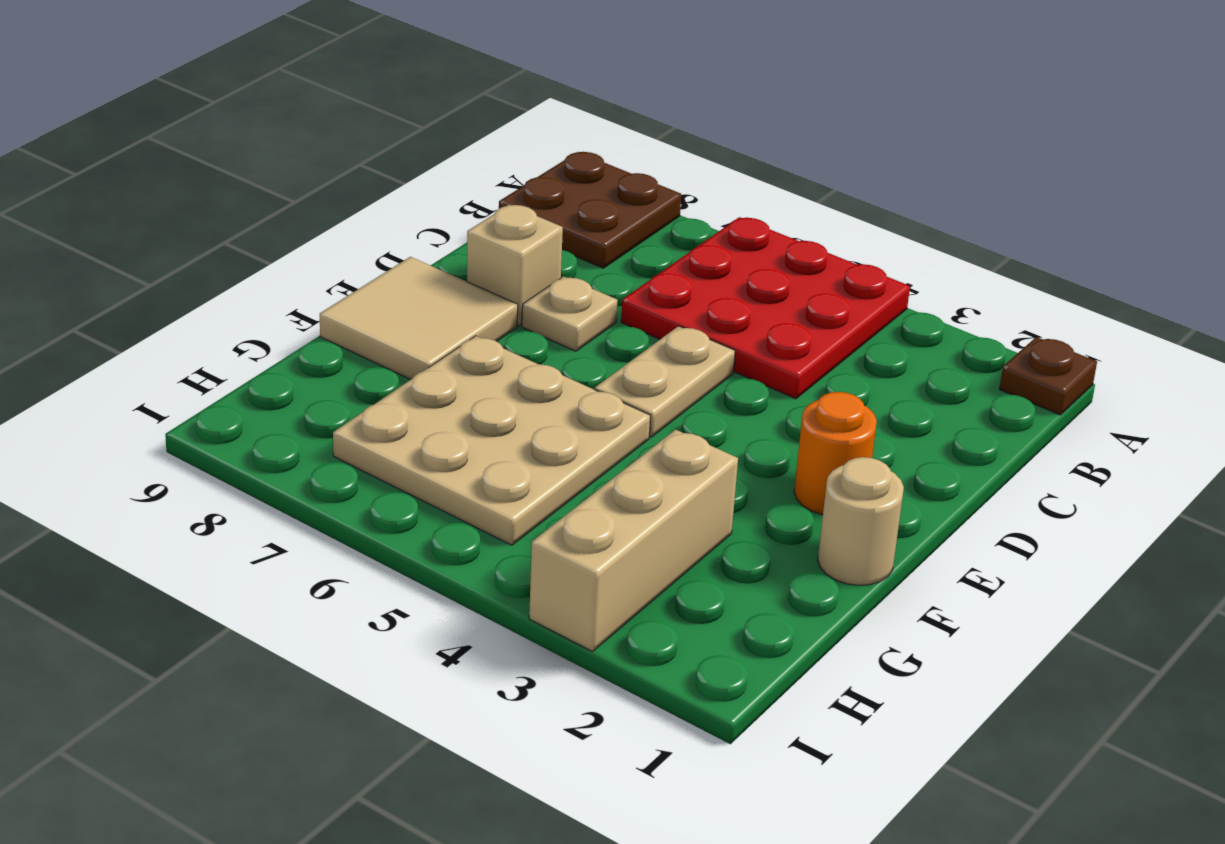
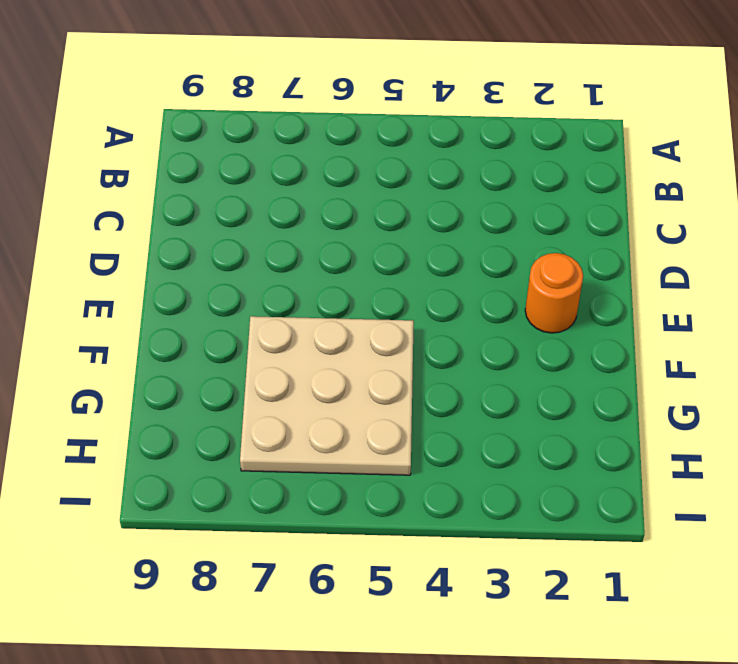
none -> brown plate A1 level 1
none -> red plate A4:C6 level 1

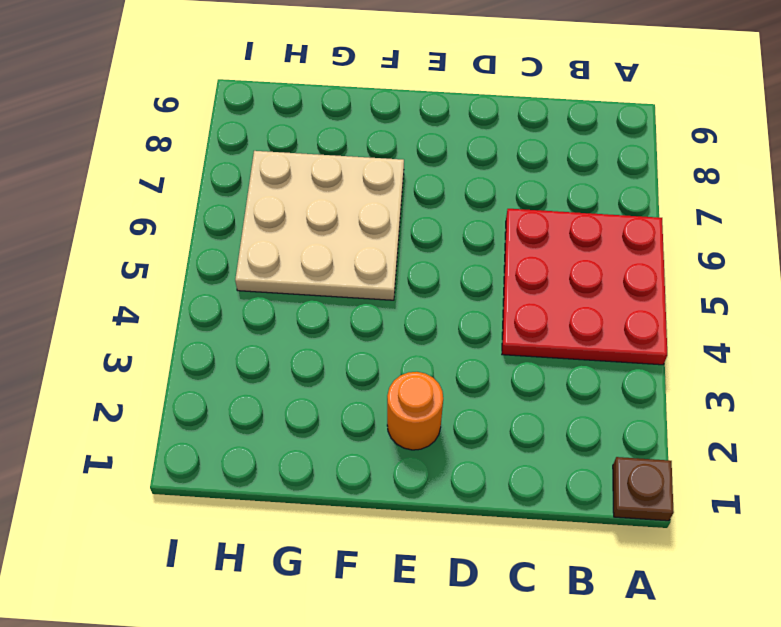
none -> brown plate A8:B9 level 1
none -> tan plate D5:E5 level 1

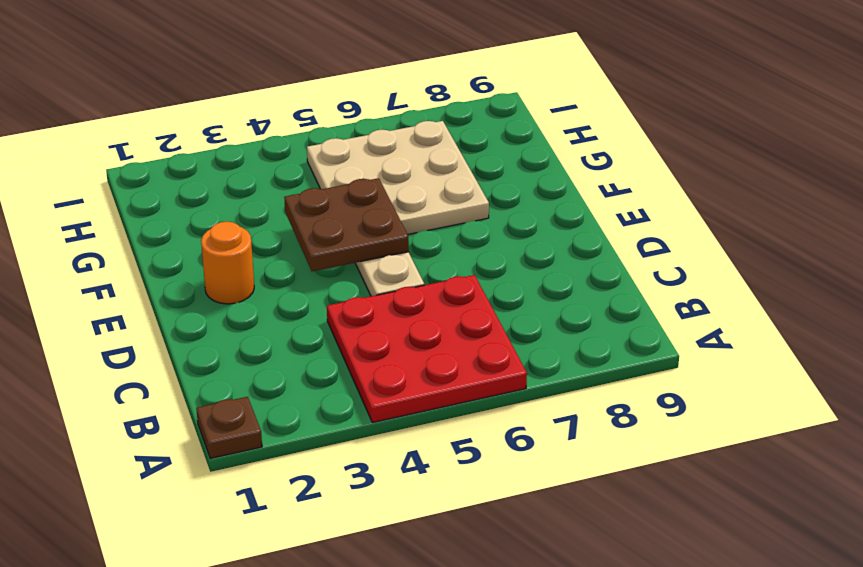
brown plate E4:F5 level 2 -> brown plate A8:B9 level 1
none -> tan plate D7 level 1
none -> tan brick D8 level 1

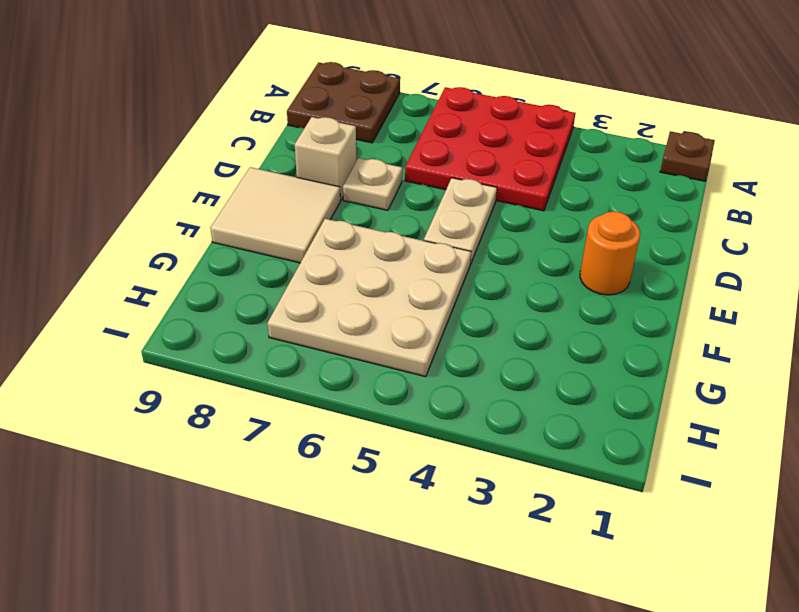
none -> tan round brick F1 level 1
none -> tan brick G3:I3 level 1

